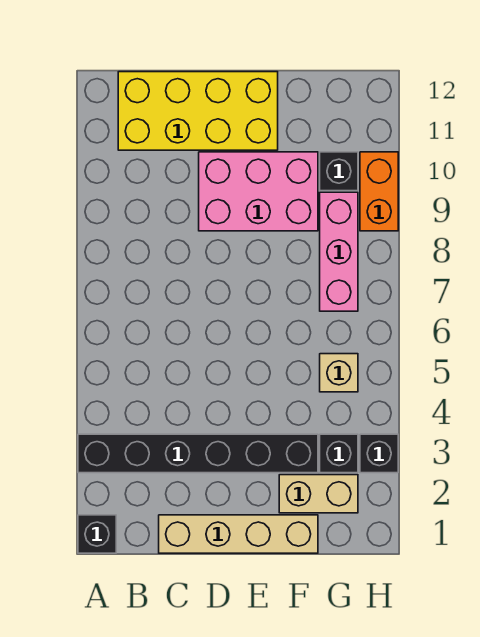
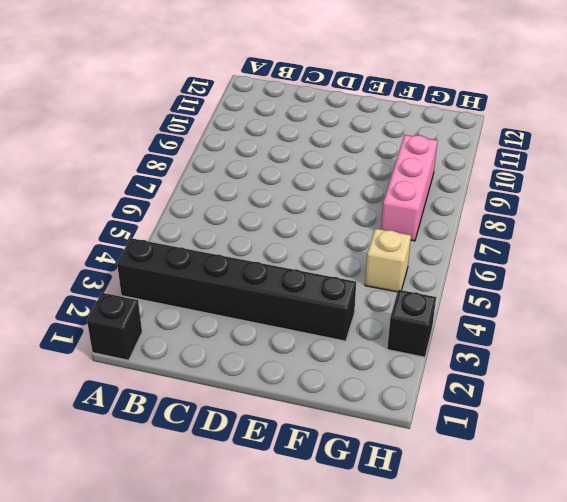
none -> yellow brick B11:E12 level 1
none -> tan brick C1:F1 level 1
none -> pink brick D9:F10 level 1

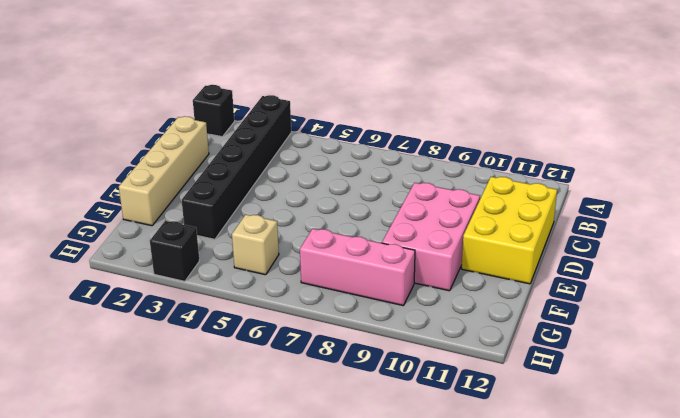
yellow brick C11:E12 level 1 -> yellow brick B11:E12 level 1
none -> tan brick F2:G2 level 1
none -> black brick G3 level 1
none -> black brick G10 level 1

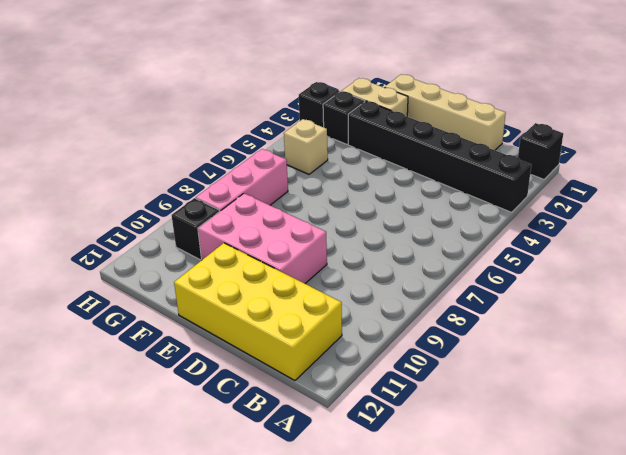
none -> orange brick H9:H10 level 1

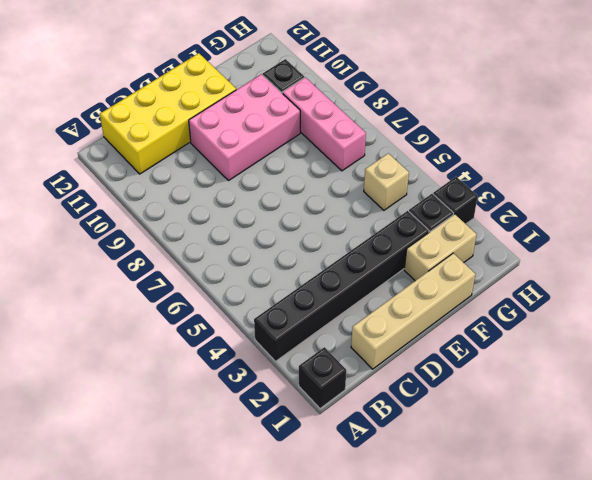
none -> orange brick H9:H10 level 1

